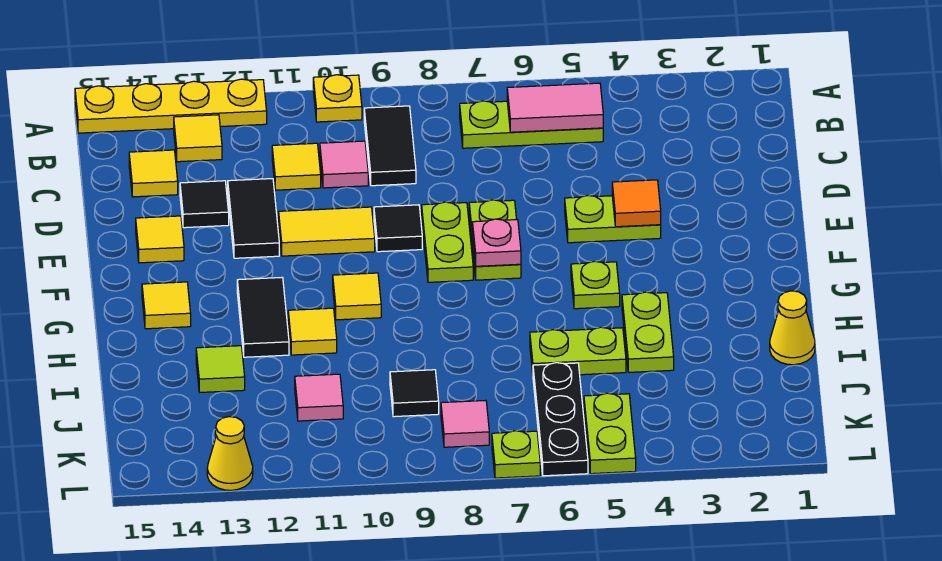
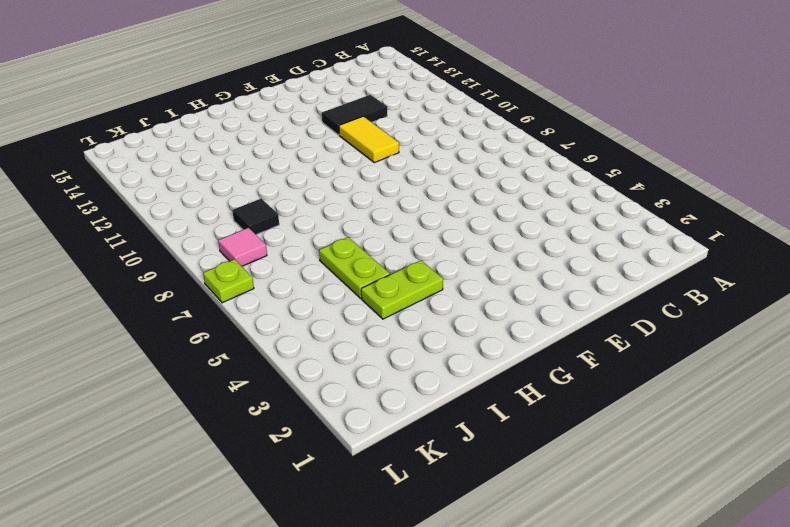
none -> yellow plate A10 level 1
none -> yellow plate A12:A15 level 1
none -> lime plate B5:B7 level 1
none -> black tile B9:C9 level 1

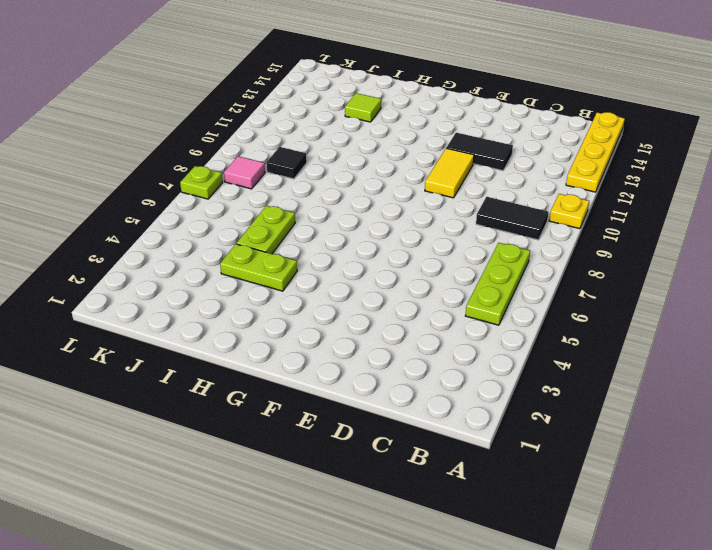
none -> yellow tile B13 level 1
none -> pink tile C10 level 1
none -> yellow tile C11 level 1
none -> yellow tile C14 level 1

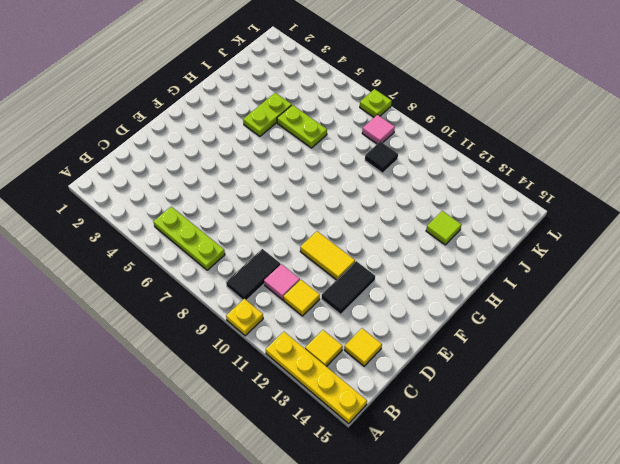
none -> black tile D13 level 1
none -> lime plate E4:E5 level 1
none -> lime plate E7:F7 level 1
none -> lime plate E8:F8 level 1

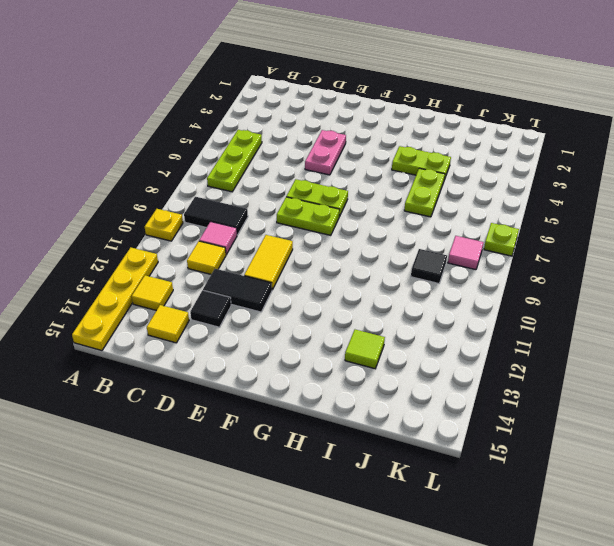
pink plate E4:E5 level 1 -> lime plate E4:E5 level 1
none -> black tile E9 level 1
none -> yellow tile E14 level 1
none -> lime plate G5 level 1
none -> yellow tile G10 level 1

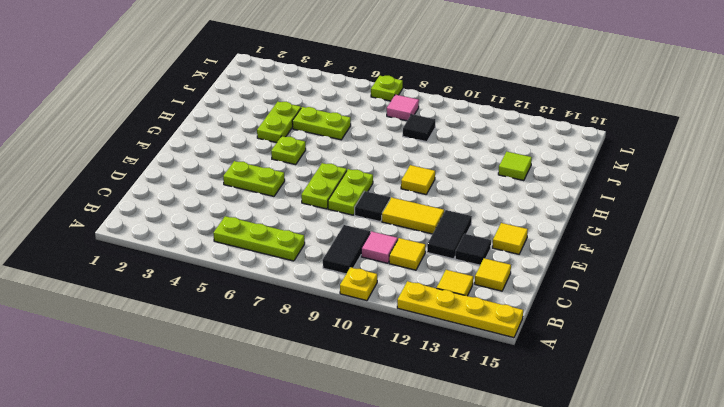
none -> black tile G12:H12 level 1
none -> yellow tile G14 level 1
none -> yellow tile H11 level 1
none -> yellow cone I1 level 1

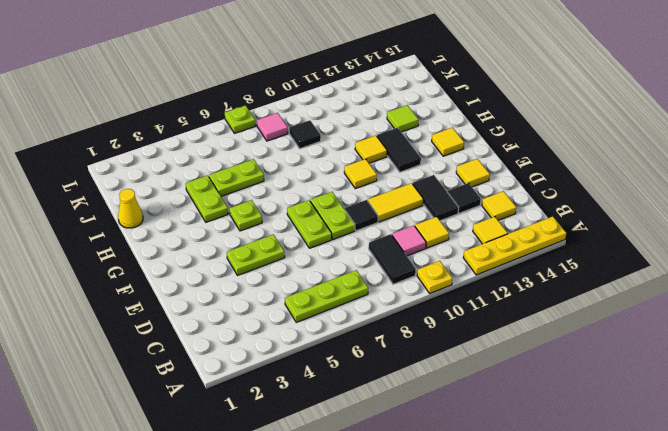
none -> black plate J6:L6 level 1
none -> pink tile J11 level 1
none -> lime plate K5:L5 level 1
none -> yellow cone L13 level 1

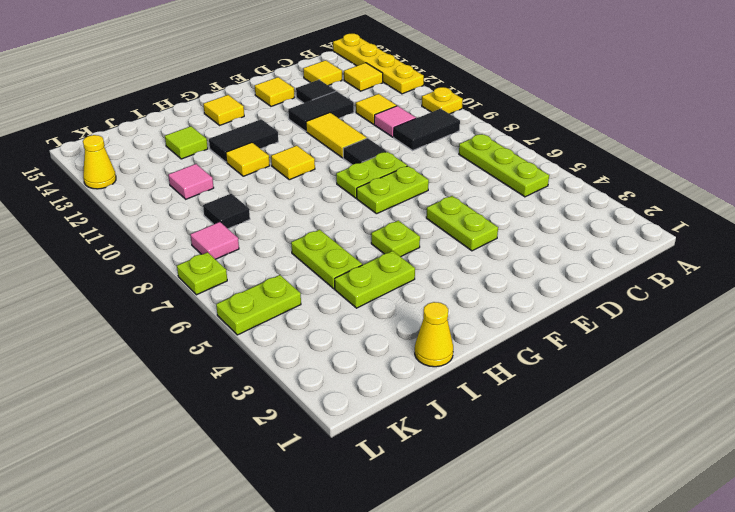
none -> black plate J6:L6 level 1
none -> pink tile B5:B6 level 2
none -> orange tile E4 level 2
none -> pink plate F7 level 2

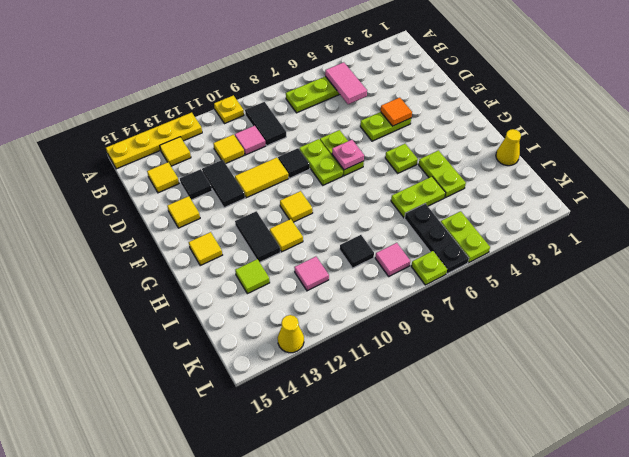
pink tile B5:C5 level 2 -> pink tile B5:B6 level 2

